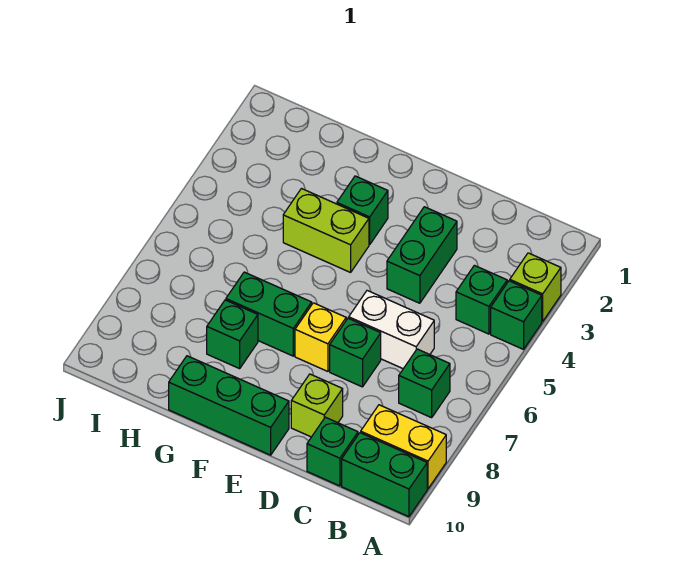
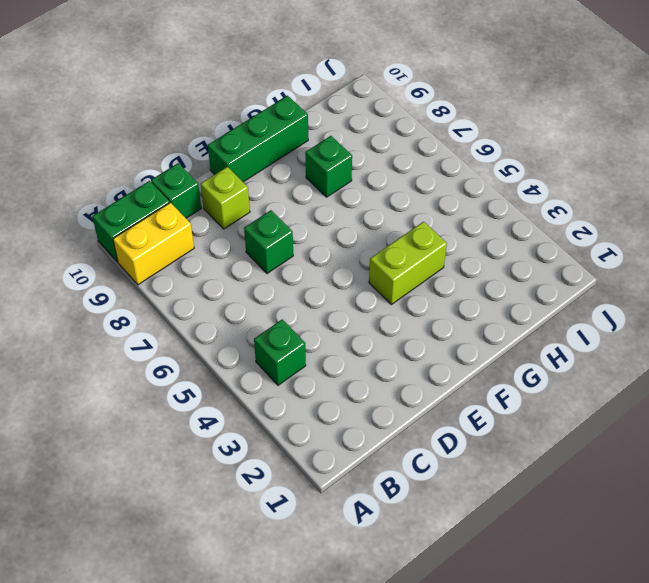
none -> lime brick A3 level 1
none -> green brick A4 level 1
none -> green brick B7 level 1

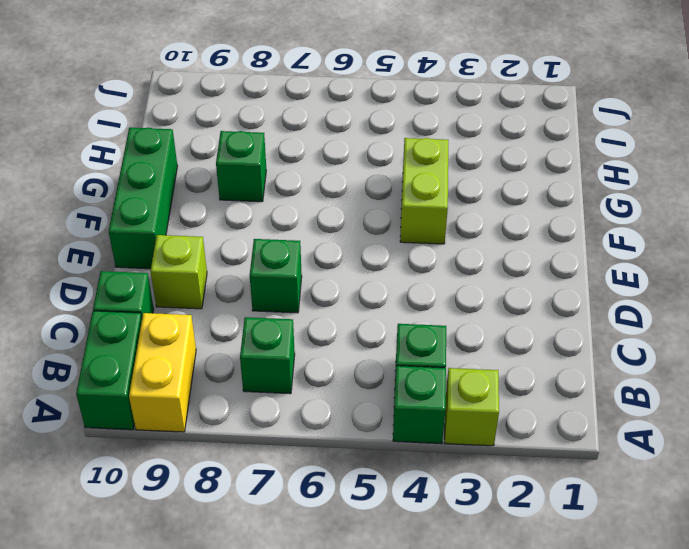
none -> white brick C6:D6 level 1
none -> green brick D3:D4 level 1
none -> yellow brick E7 level 1

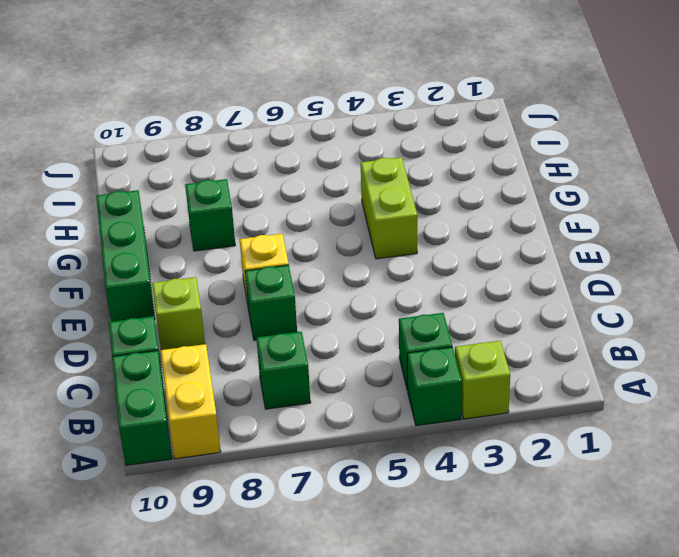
none -> white brick C6:D6 level 1
none -> green brick D3:D4 level 1
none -> green brick F3 level 1

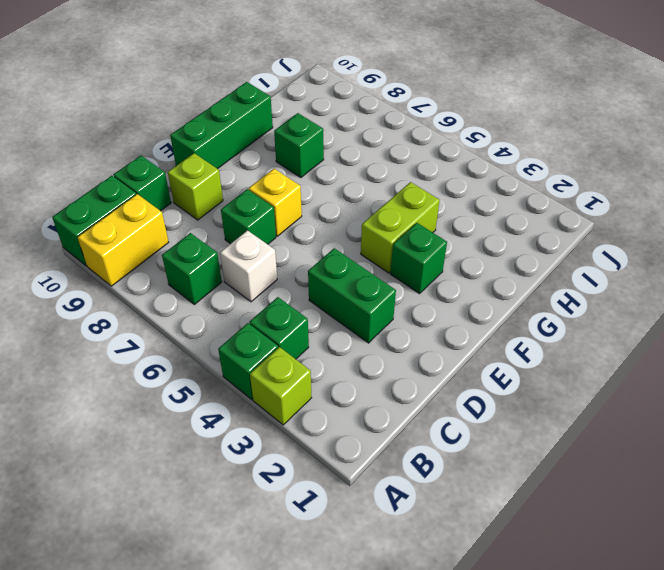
white brick C6 level 1 -> white brick C6:D6 level 1
none -> green brick F7:G7 level 1

